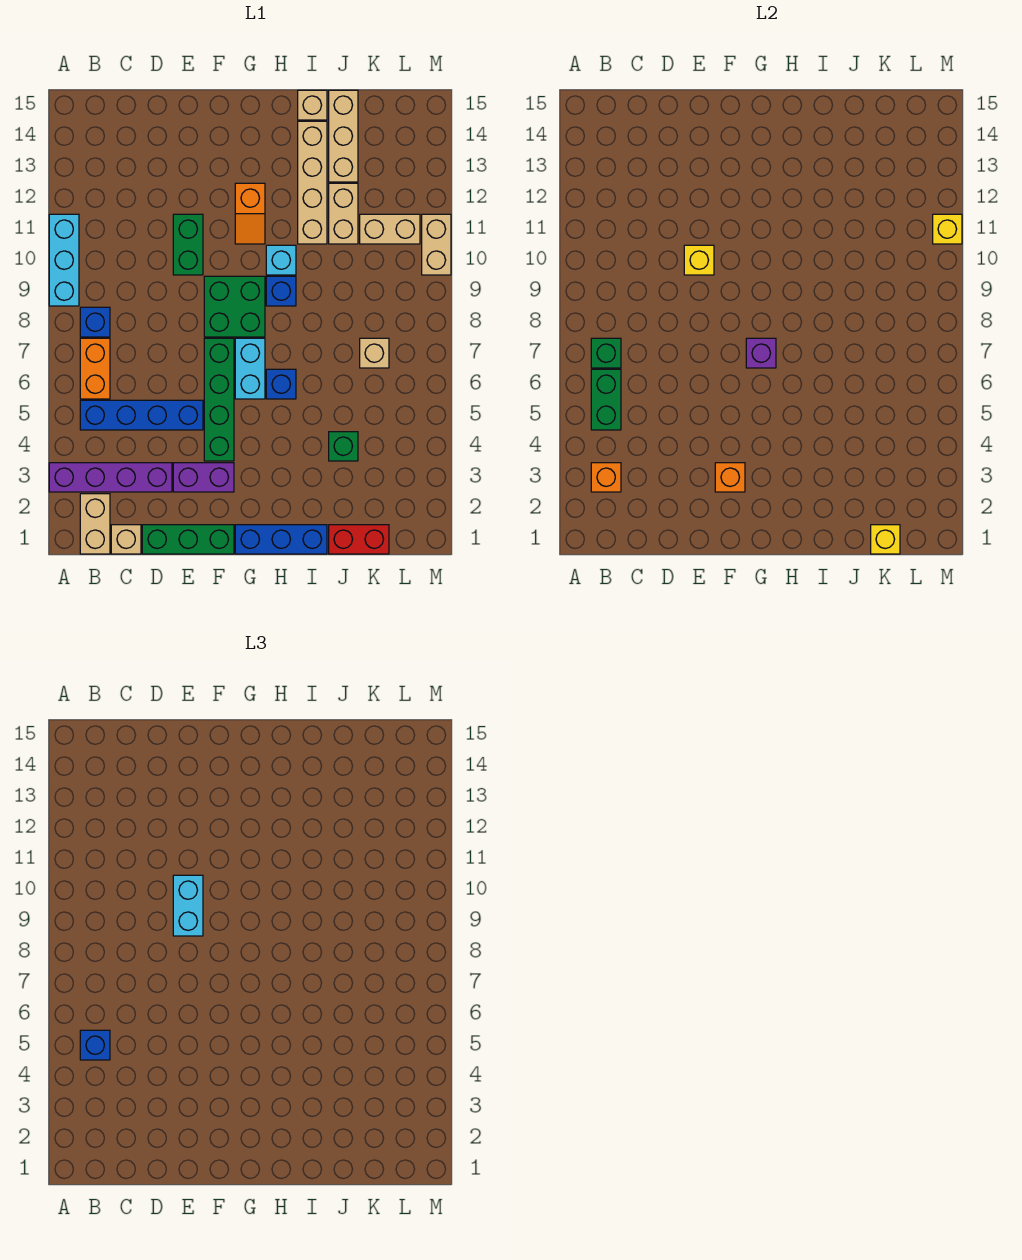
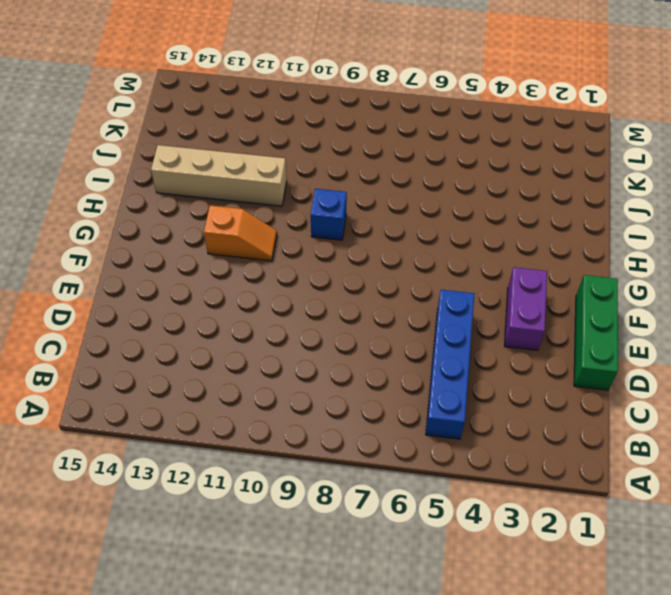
none -> purple brick A3:D3 level 1
none -> cyan brick A9:A11 level 1
none -> tan brick B1:B2 level 1
none -> orange brick B6:B7 level 1

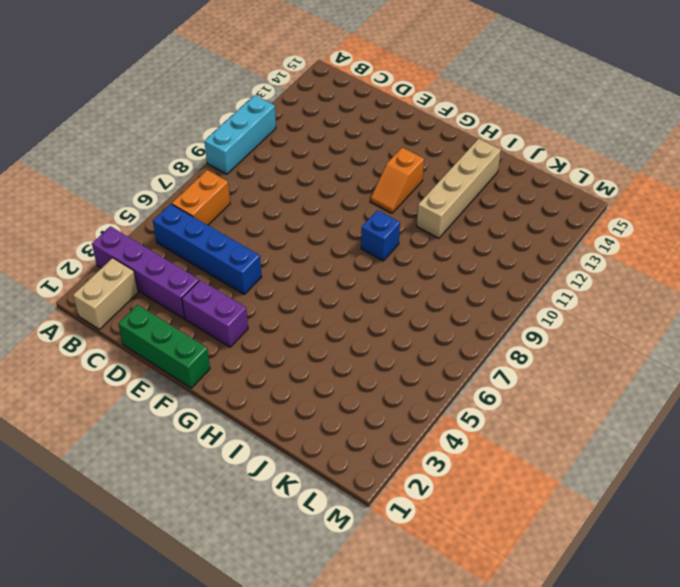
none -> blue brick B8 level 1
none -> tan brick C1 level 1
none -> green brick E10:E11 level 1
none -> green brick F4:F7 level 1

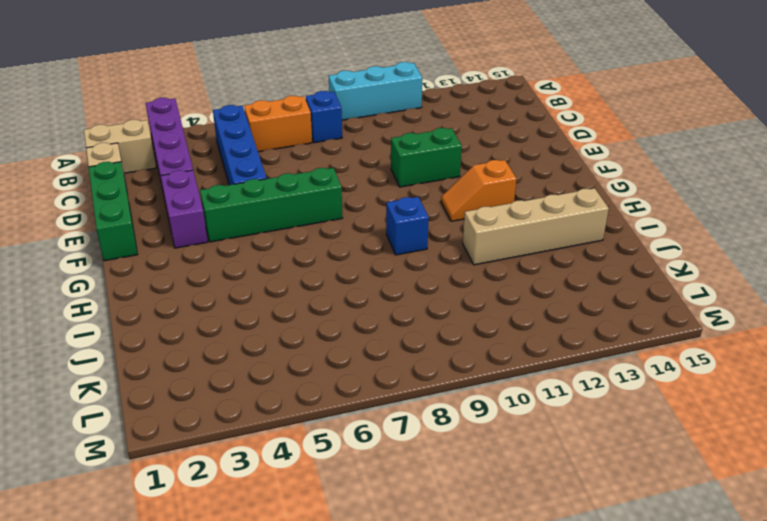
none -> green brick F8:G9 level 1
none -> blue brick G1:I1 level 1
none -> cyan brick G6:G7 level 1
none -> blue brick H6 level 1

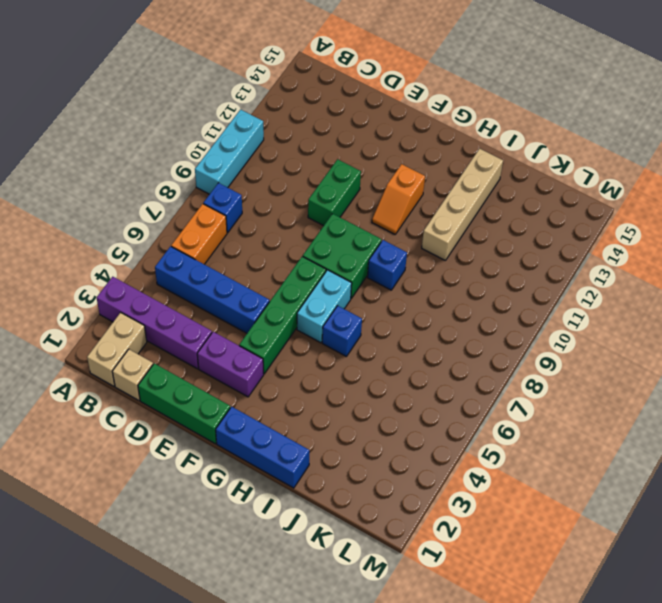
none -> cyan brick H10 level 1
none -> tan brick I15 level 1
none -> red brick J1:K1 level 1
none -> green brick J4 level 1

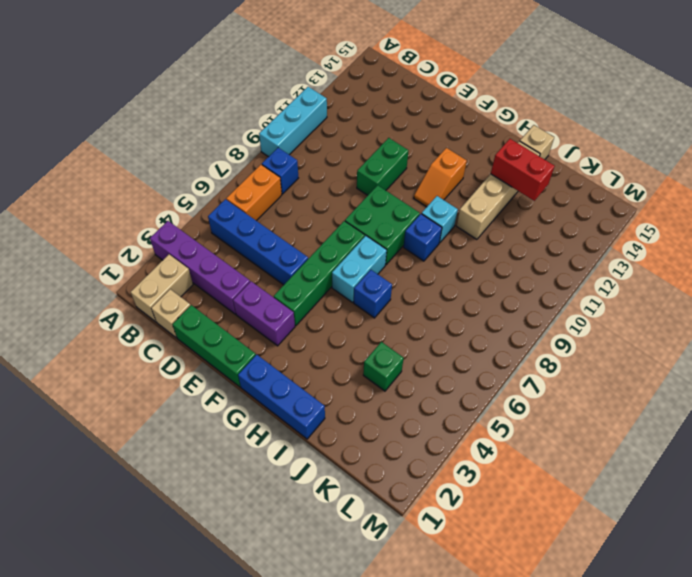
red brick I13:J13 level 2 -> red brick J1:K1 level 1
none -> tan brick J11:J12 level 1
none -> tan brick J13:J15 level 1
none -> tan brick K7 level 1
none -> tan brick K11:L11 level 1

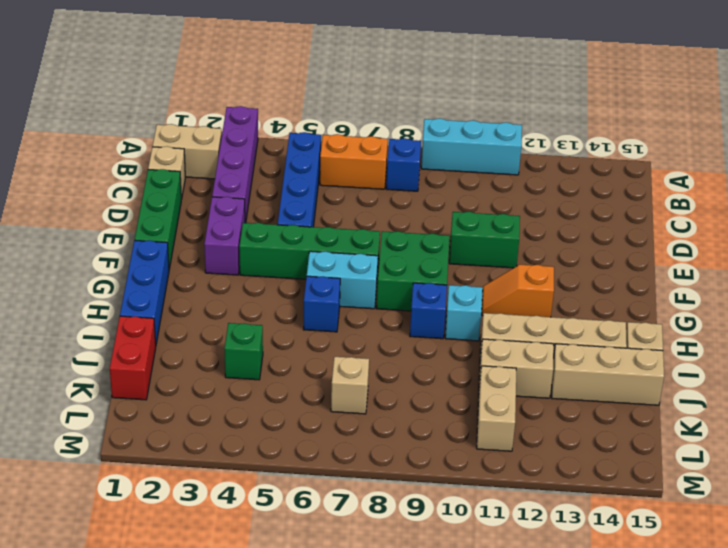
none -> tan brick M10:M11 level 1
none -> orange brick B3 level 2
none -> green brick B5:B6 level 2
none -> green brick B7 level 2

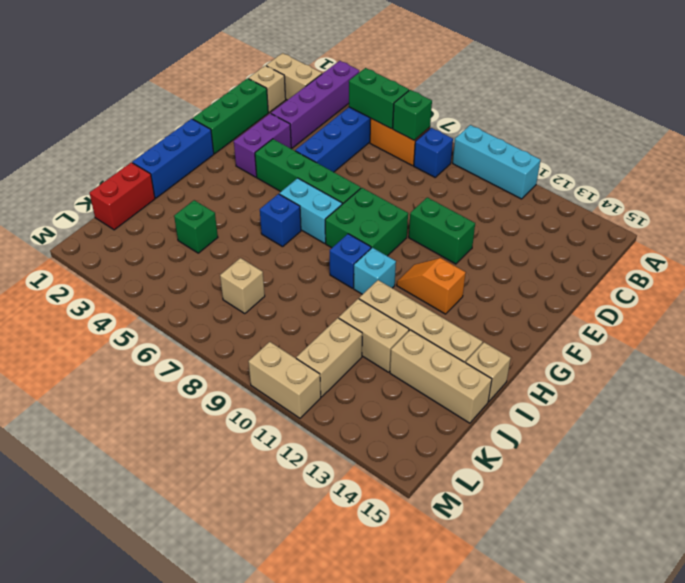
none -> orange brick B3 level 2
none -> yellow brick E10 level 2
none -> orange brick F3 level 2
none -> purple brick G7 level 2

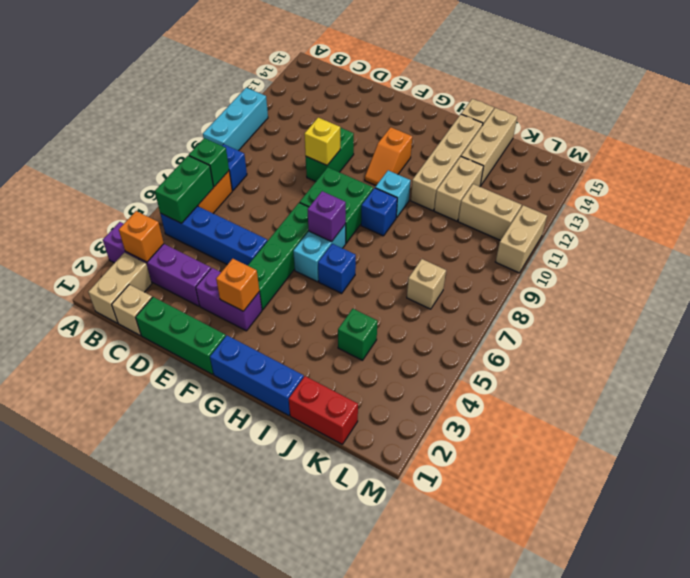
none -> yellow brick K1 level 2
none -> yellow brick M11 level 2
none -> blue brick B5 level 3
none -> cyan brick E9:E10 level 3

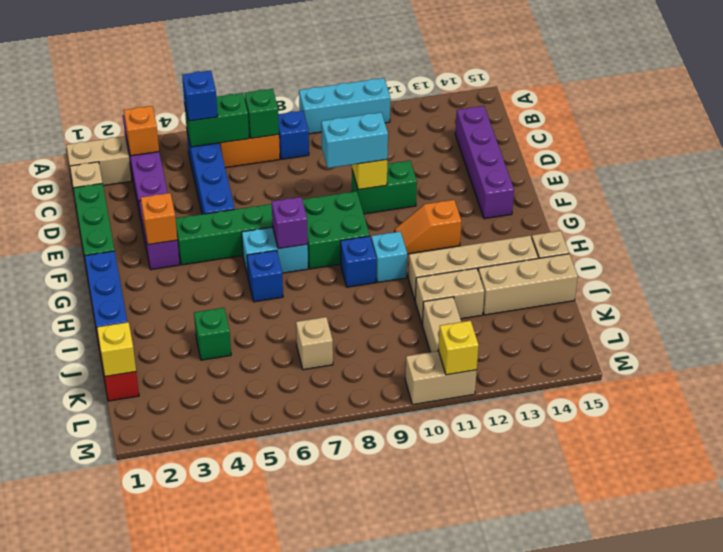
purple brick C14:F14 level 1 -> none

